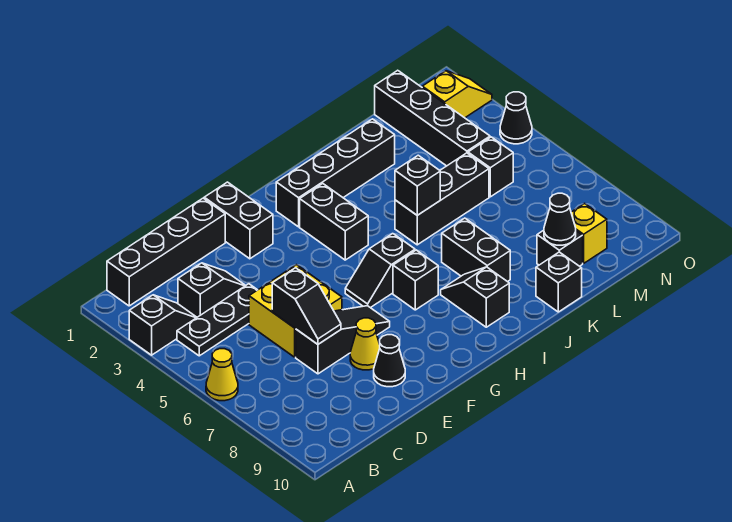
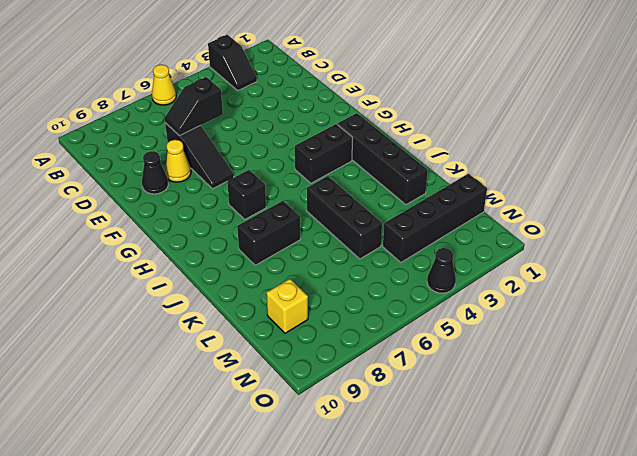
none -> black brick B1:E1 level 1
none -> black plate B4:D4 level 1
none -> black slope C3:D3 level 1 top C

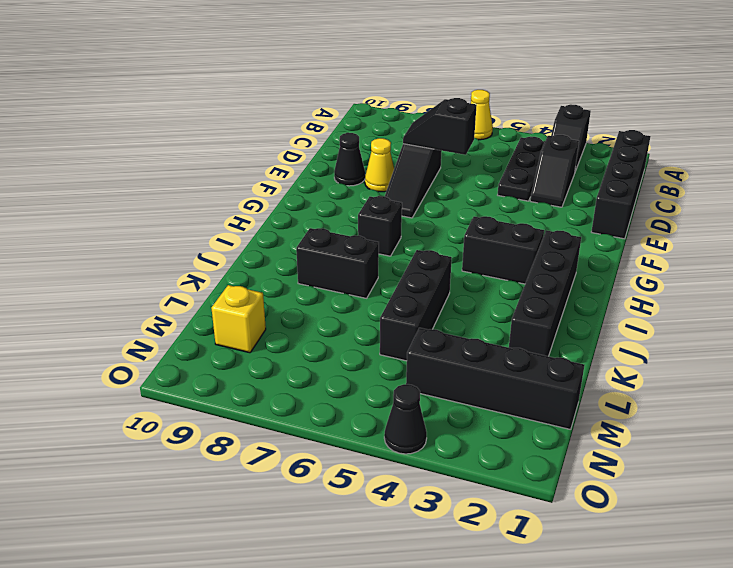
none -> yellow brick D5:E6 level 1
none -> black brick F1:F2 level 1
none -> black slope G6:H6 level 1 top H

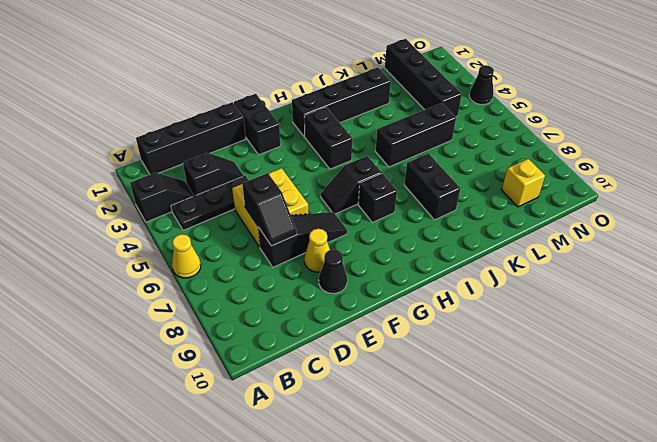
none -> black slope I8:I9 level 1 top 9
none -> black brick K10 level 1
none -> black brick L9 level 1

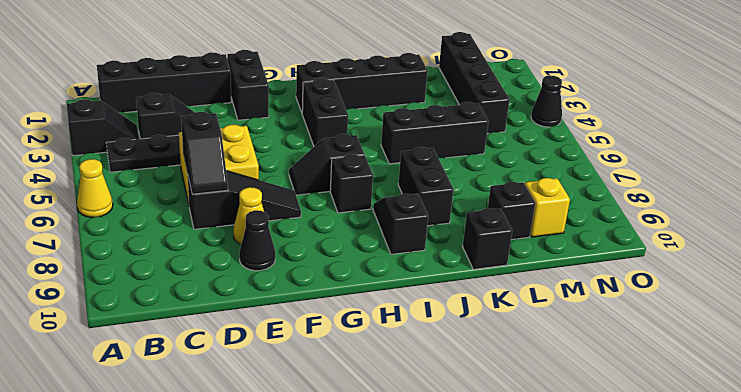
none -> black brick M5 level 1
none -> yellow slope N2:O2 level 1 top N
none -> black brick J5 level 2

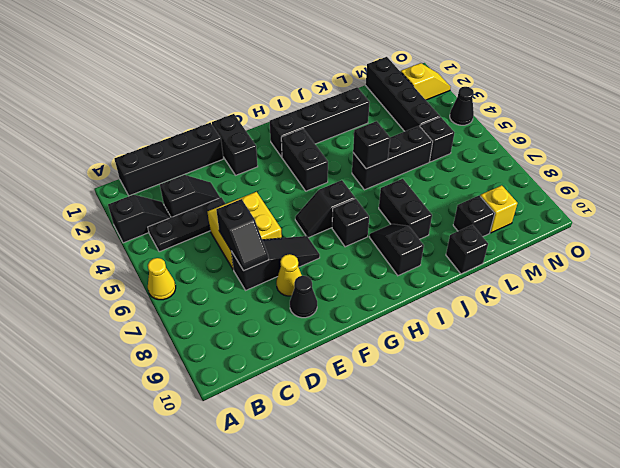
none -> black cone L9 level 2

